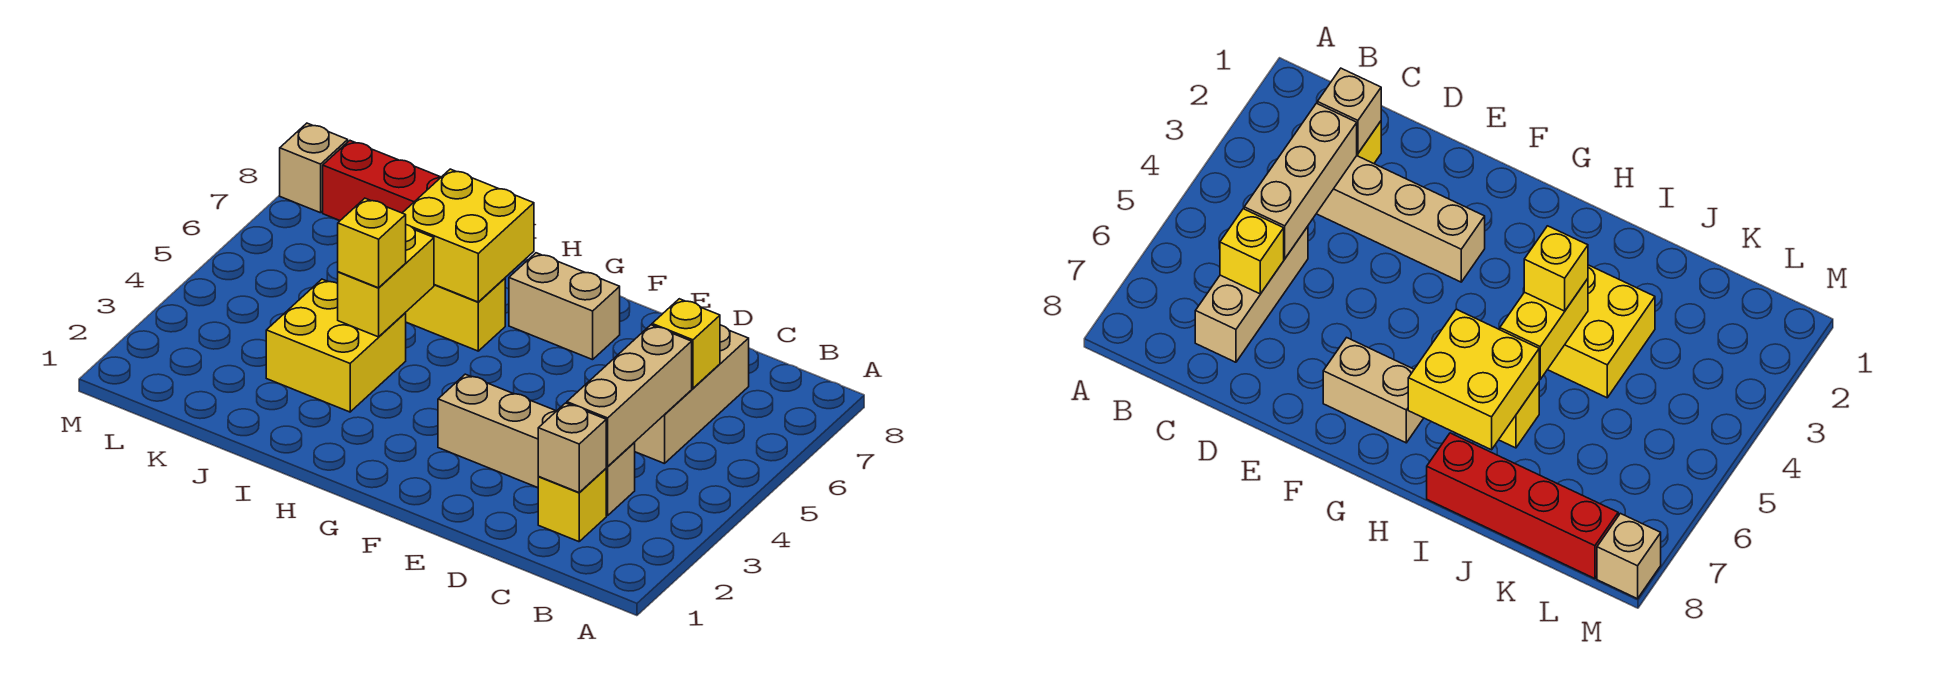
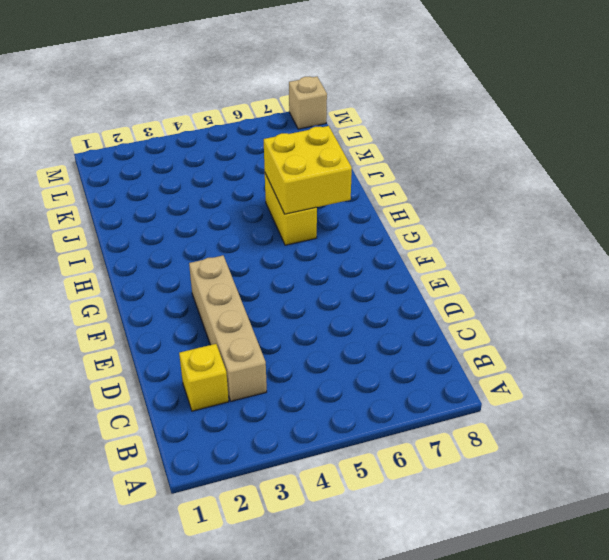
none -> tan brick C5:C7 level 1
none -> tan brick F7:G7 level 1
none -> yellow brick I3:J4 level 1

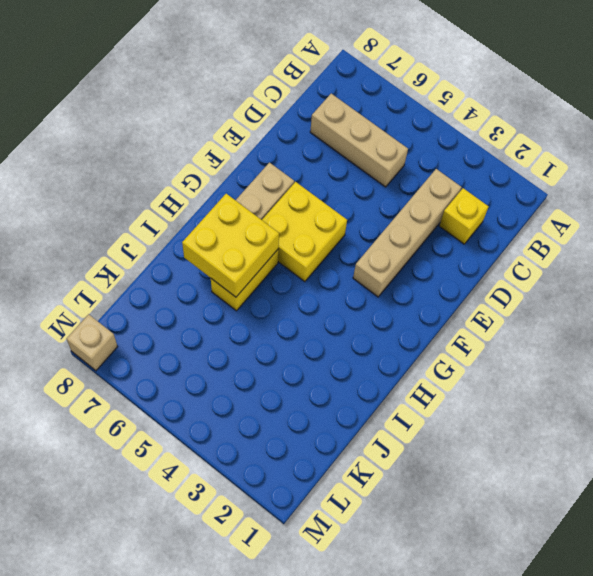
yellow brick F5:G6 level 1 -> yellow brick I3:J4 level 1
none -> red brick I8:L8 level 1
none -> tan brick C2 level 2
none -> tan brick C3:C5 level 2

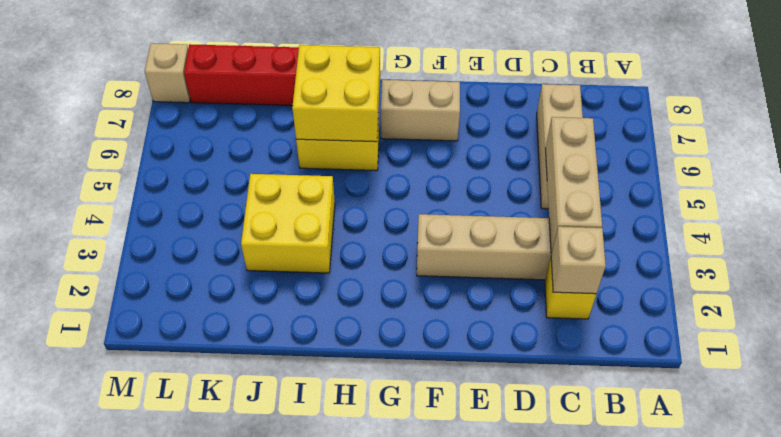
none -> yellow brick C6 level 2
none -> yellow brick I4:I5 level 2
none -> yellow brick I4 level 3

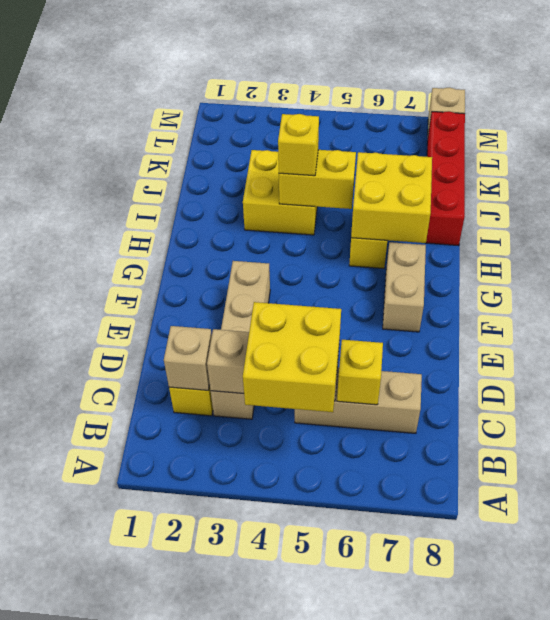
yellow brick B4:C5 level 3 -> none

